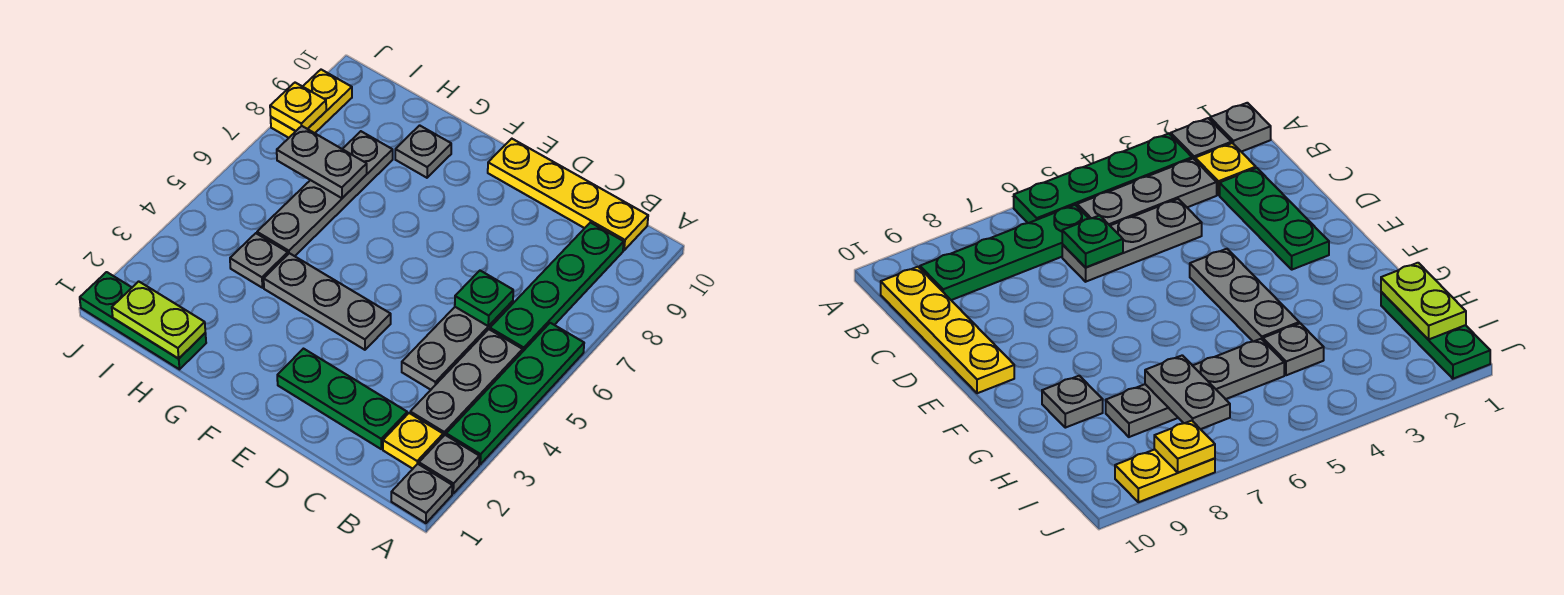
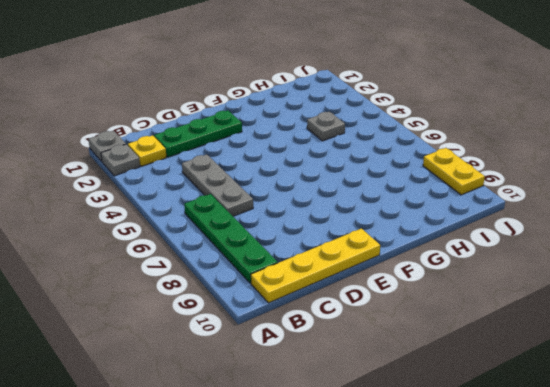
none -> green plate A3:A6 level 1
none -> grey plate B3:B5 level 1
none -> grey plate E4:G4 level 1

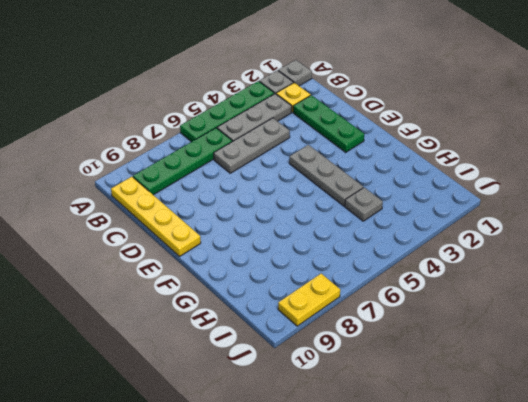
none -> grey plate G9 level 1
none -> green plate H1:J1 level 1
none -> grey plate H5:H8 level 1

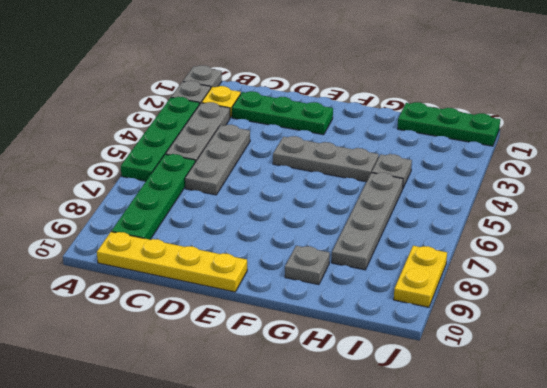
none -> green plate C6 level 2
none -> lime plate H1:I1 level 2
none -> grey plate H7:I7 level 2

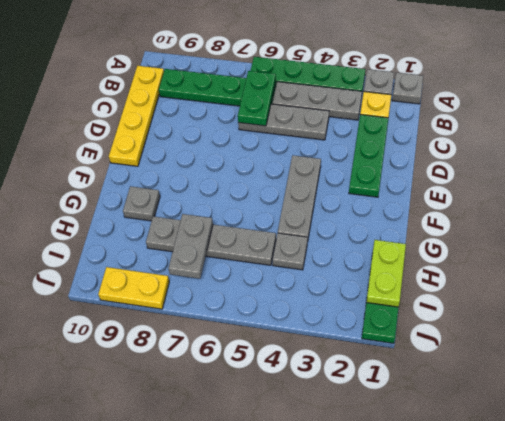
green plate B6:C6 level 2 -> green plate C6 level 2
none -> yellow plate J8 level 2

